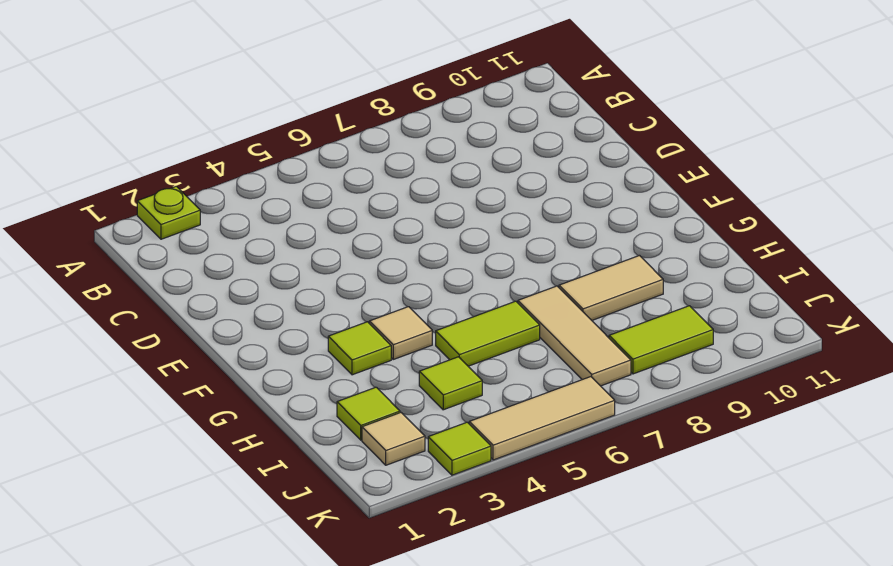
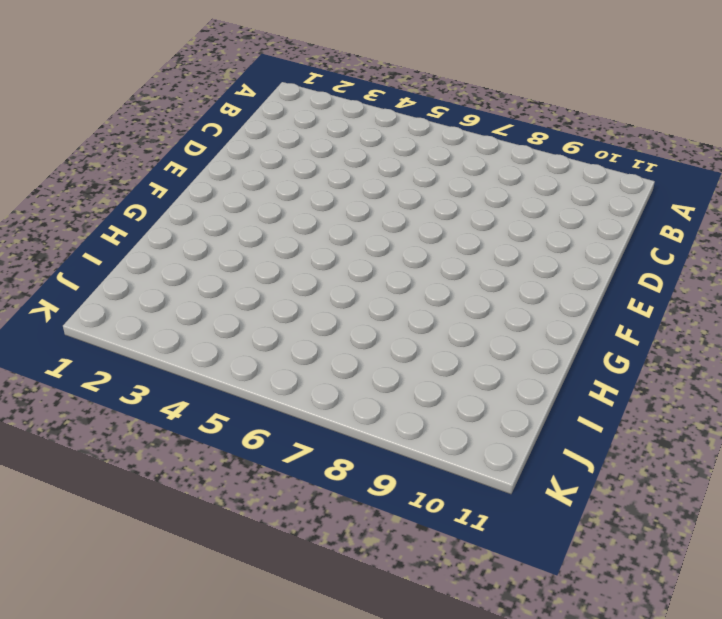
none -> lime plate A2 level 1
none -> lime tile G3 level 1
none -> tan tile G4 level 1

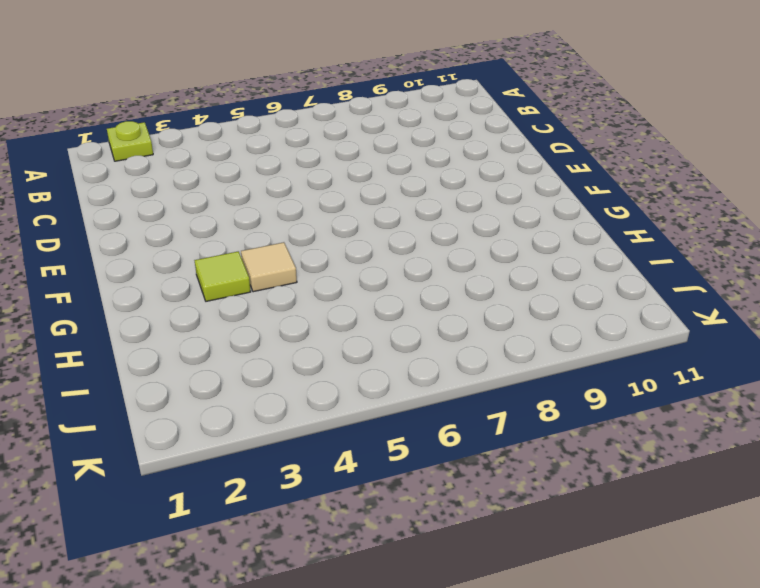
none -> lime tile H5:H6 level 1
none -> tan tile H7:J7 level 1
none -> tan tile H8:H9 level 1

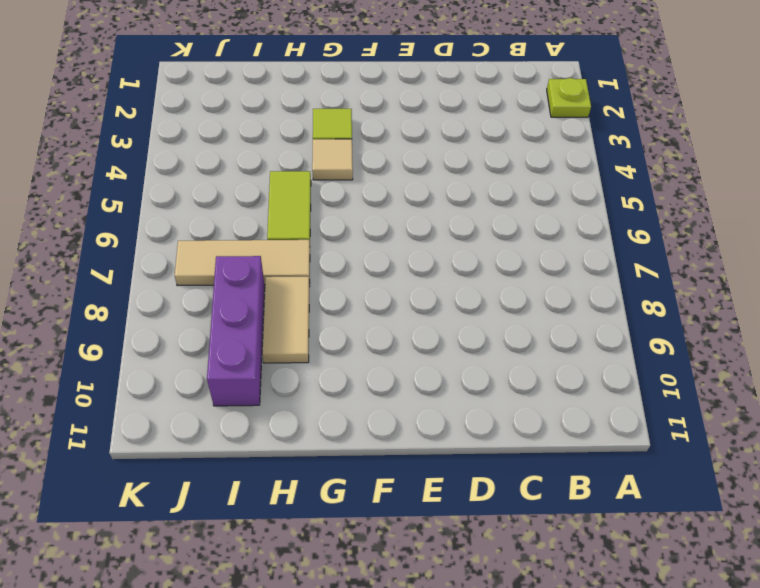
purple brick I8:I10 level 1 -> none
none -> lime tile I2 level 1
none -> lime tile I4 level 1
none -> tan tile J2 level 1

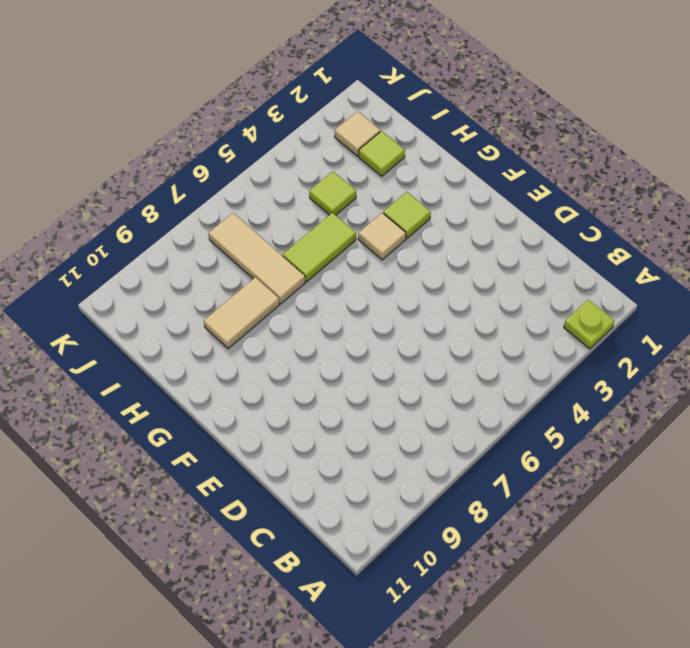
none -> lime tile J8:J9 level 1
none -> lime tile K3 level 1
none -> tan tile K4:K6 level 1

